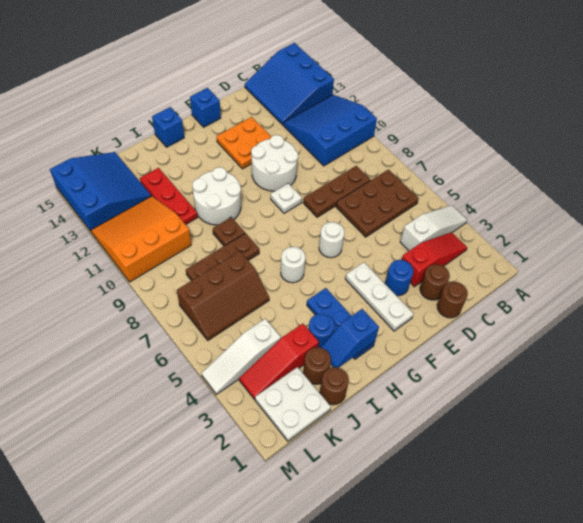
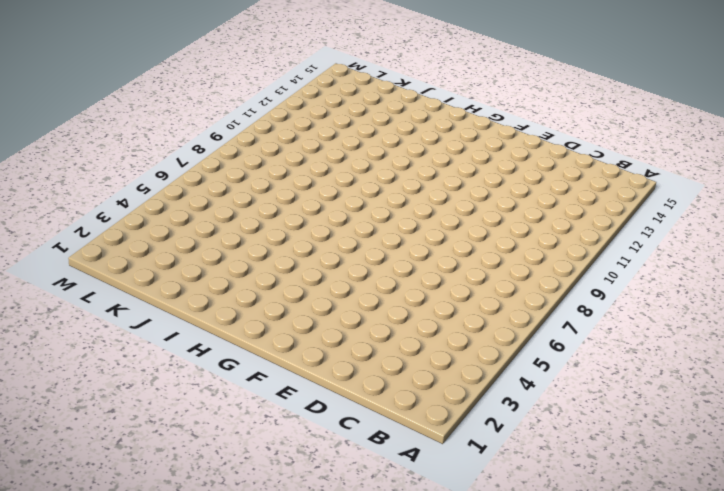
none -> white slope A4:C4 level 1 top C
none -> blue slope A10:C12 level 1 top 10
none -> blue slope A13:C15 level 1 top A
none -> red slope B3:D3 level 1 top D

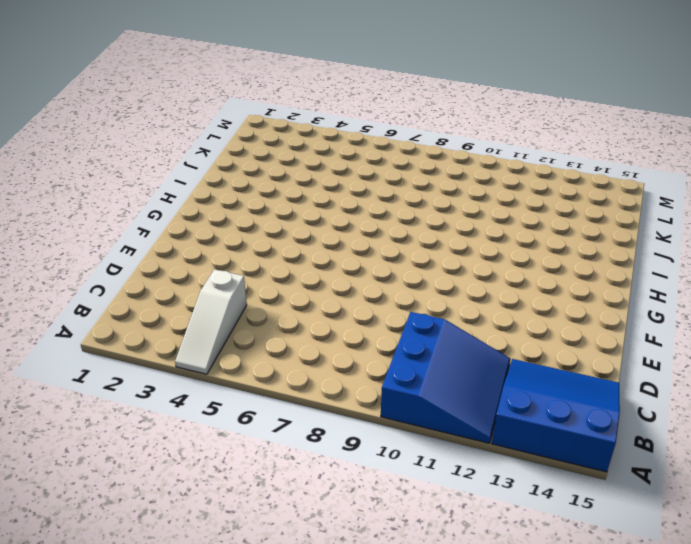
none -> red slope B3:D3 level 1 top D
none -> brown plate B6:D7 level 1
none -> brown plate C8:E8 level 1
none -> brown round brick D1 level 1

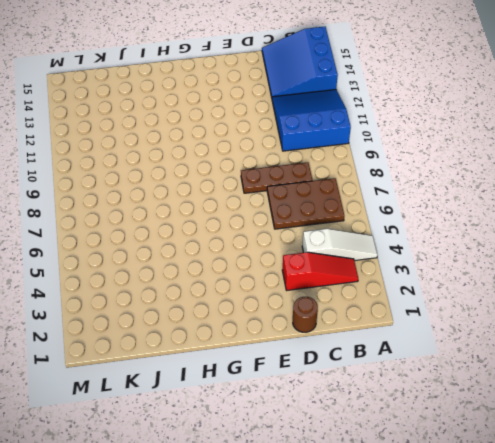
none -> brown round brick D2 level 1
none -> blue round brick E3 level 1
none -> white round brick E10:F11 level 1
none -> orange plate E12:F13 level 1

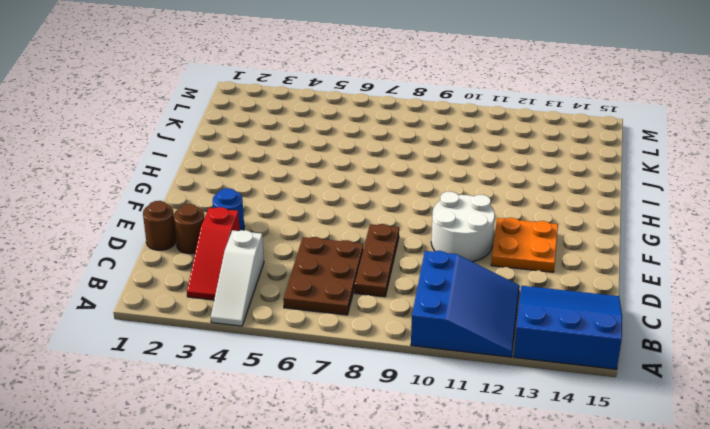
none -> white plate F2:F4 level 1
none -> white round brick F6 level 1
none -> white plate F9 level 1
none -> blue brick F15 level 1

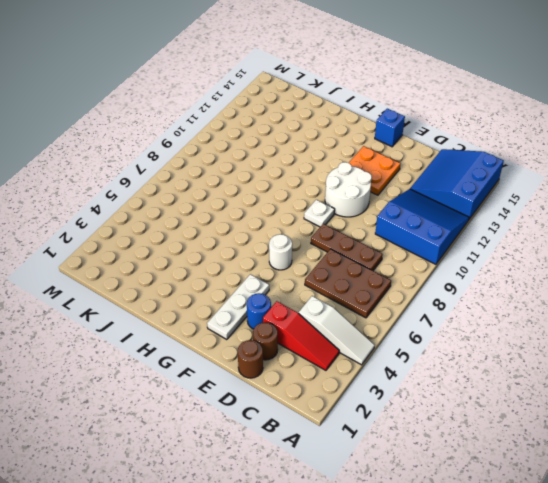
none -> blue plate H2:H4 level 1
none -> white round brick H6 level 1
none -> white round brick H10:I11 level 1
none -> blue brick H15 level 1

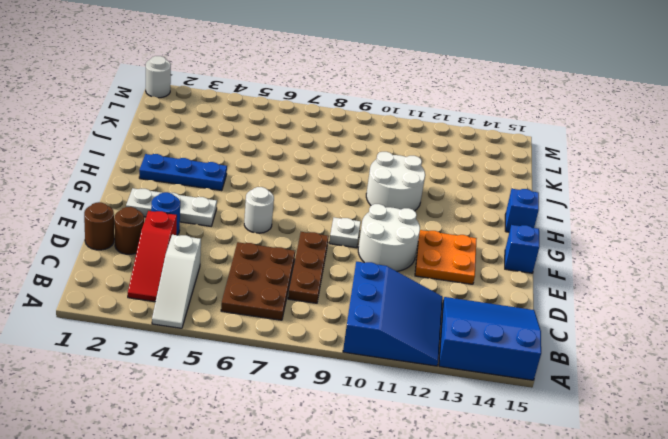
white round brick M1 level 1 -> white round brick H6 level 1
none -> blue round brick I3 level 1
none -> brown plate I8:K8 level 1
none -> brown plate I9 level 1
none -> brown round brick J1 level 1

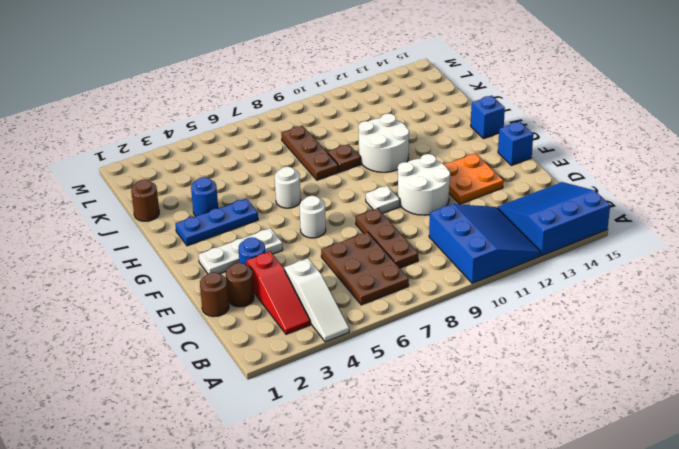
none -> brown round brick J2 level 1
none -> red slope J3:L3 level 1 top J
none -> brown slope J6:L7 level 1 top 7
none -> red plate J11:J13 level 1

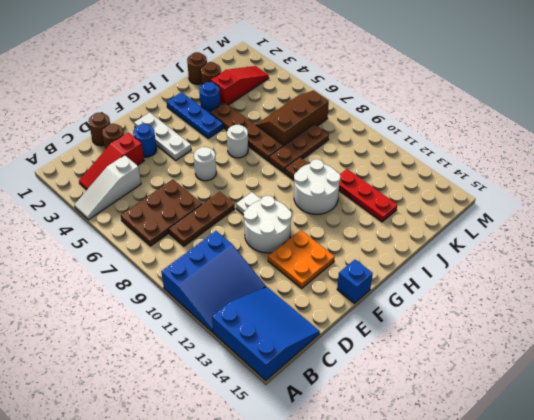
brown plate I4:I7 level 1 -> none
none -> blue brick H15 level 1
none -> white plate K1:L2 level 1
none -> white slope K4:M4 level 1 top K
none -> orange slope K10:M12 level 1 top 10

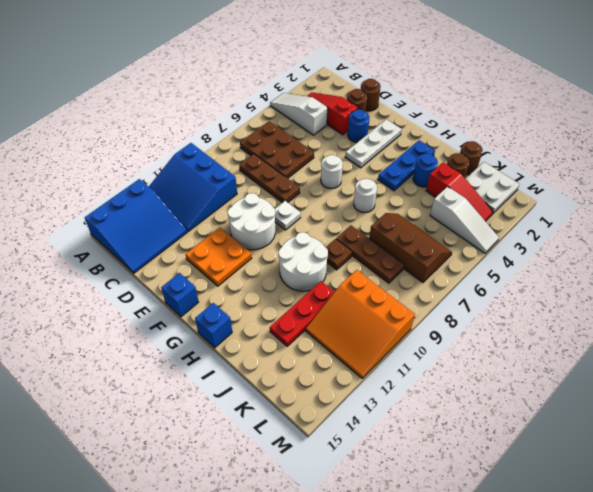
none -> blue slope K13:M15 level 1 top M
none -> blue slope H2:I2 level 2 top H

